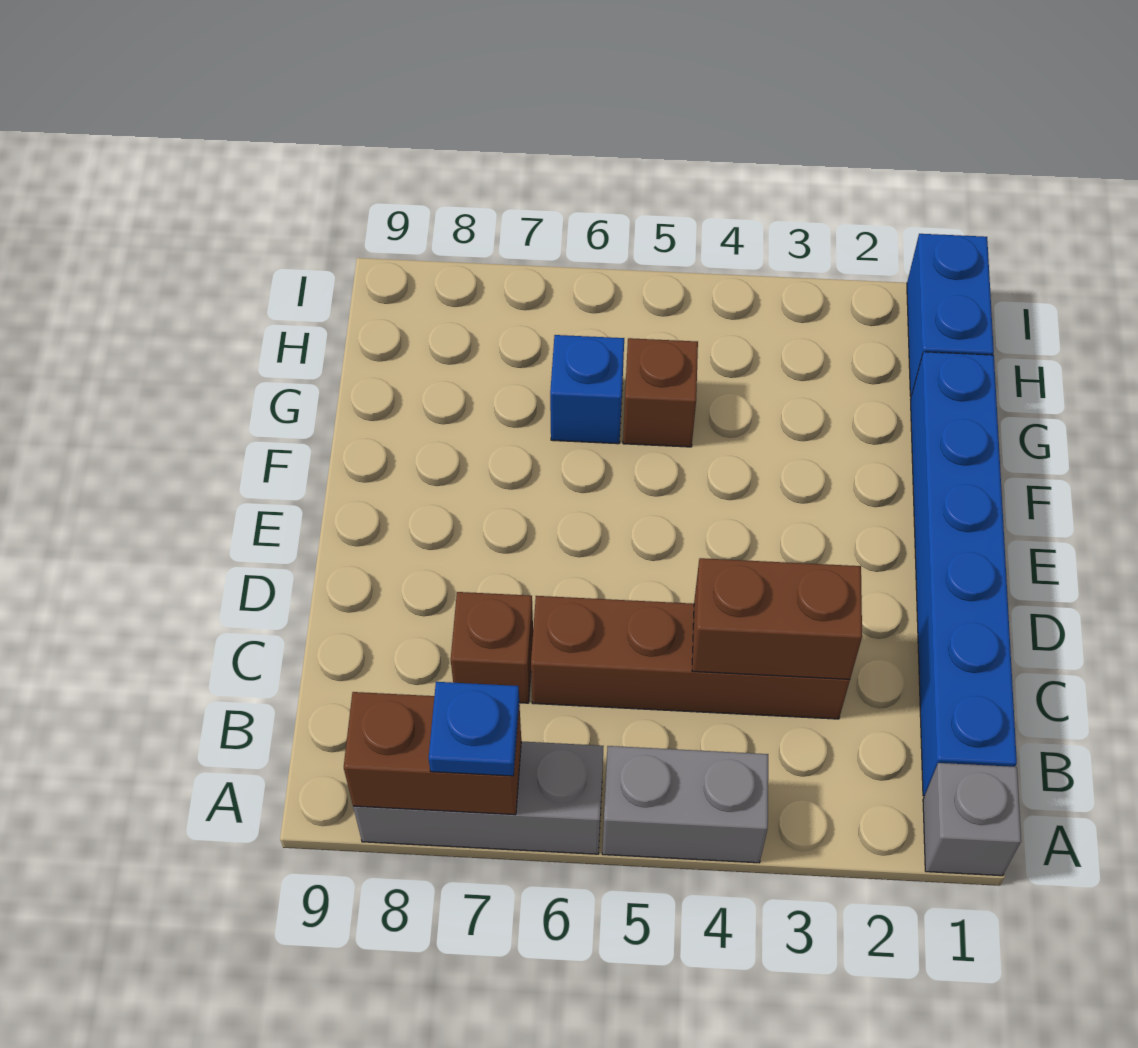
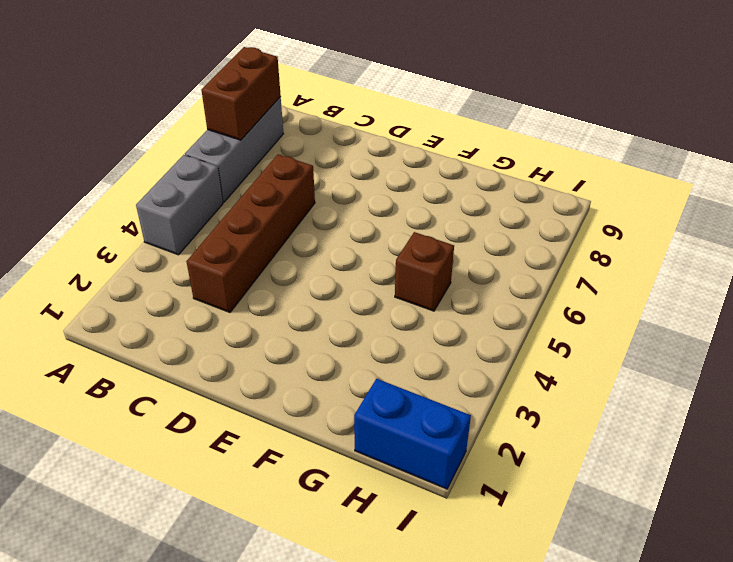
none -> grey brick A1 level 1
none -> blue brick B1:G1 level 1
none -> brown brick C7 level 1

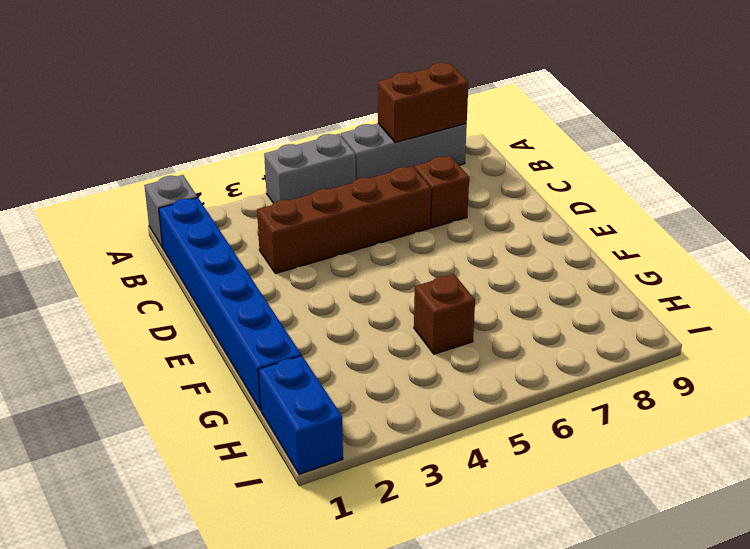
none -> blue brick G6 level 1
none -> brown brick C3:C4 level 2
none -> blue plate A7 level 3

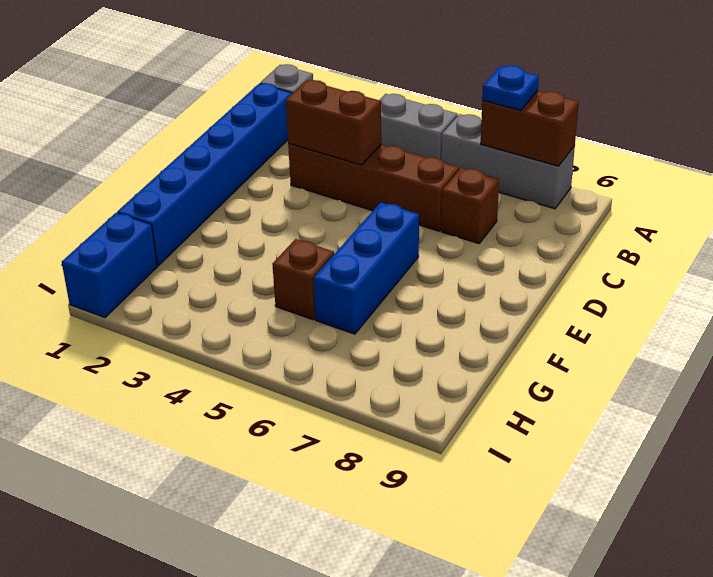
blue brick E6:G6 level 1 -> blue brick G6 level 1

